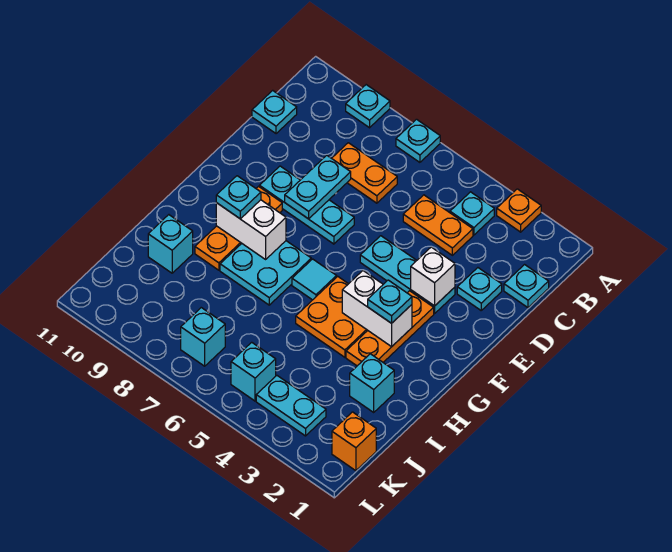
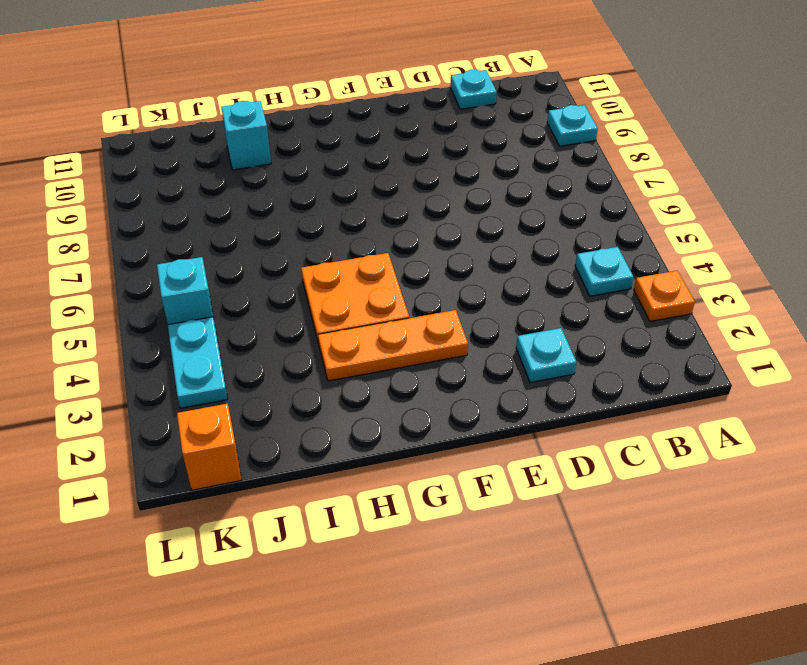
none -> cyan plate A7 level 1
none -> cyan plate C1 level 1
none -> orange plate C4:C5 level 1

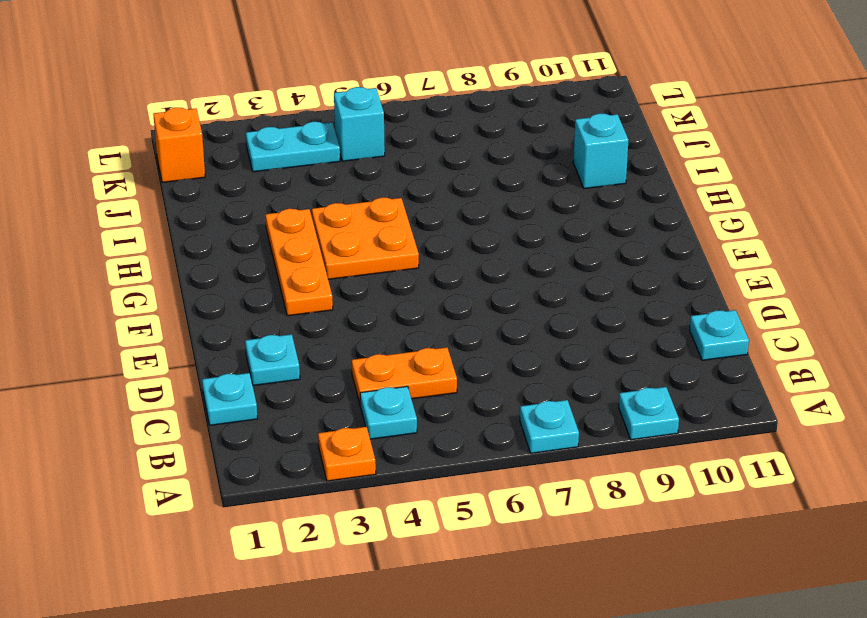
none -> orange plate C7:C8 level 1
none -> cyan plate E3:E5 level 1
none -> cyan plate E7:E9 level 1

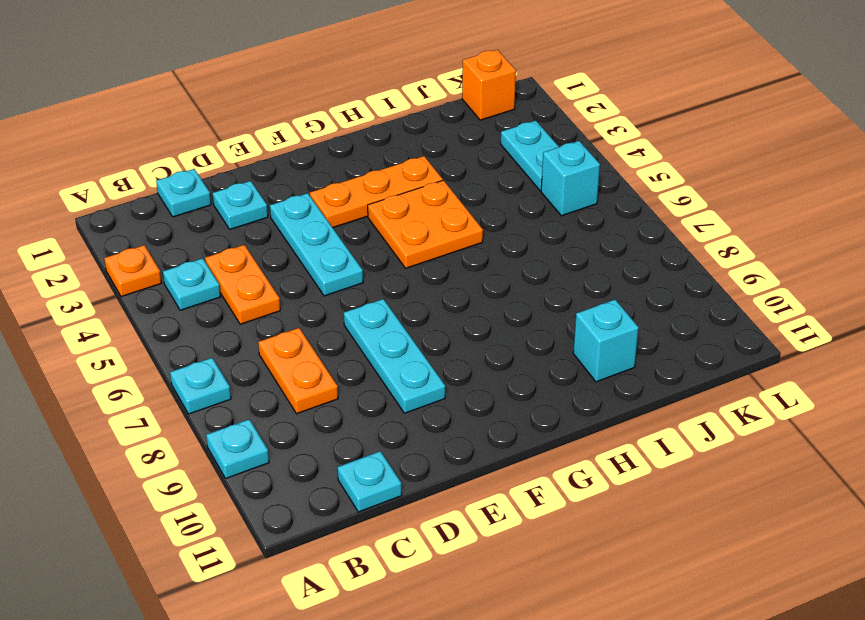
none -> orange plate F9:H9 level 1
none -> cyan tile G6 level 1
none -> cyan plate G7:H8 level 1

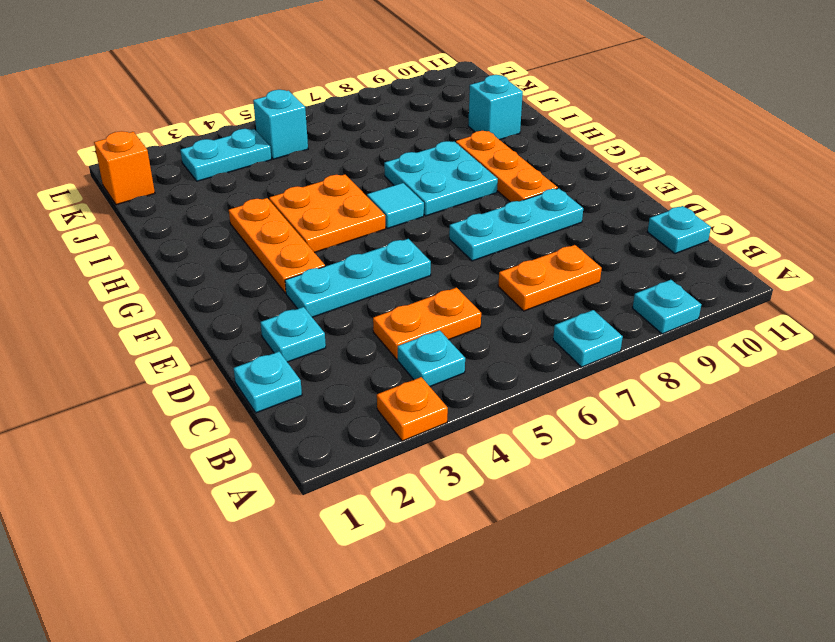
none -> cyan brick I2 level 1
none -> cyan brick K7 level 1
none -> cyan plate D8:E8 level 2

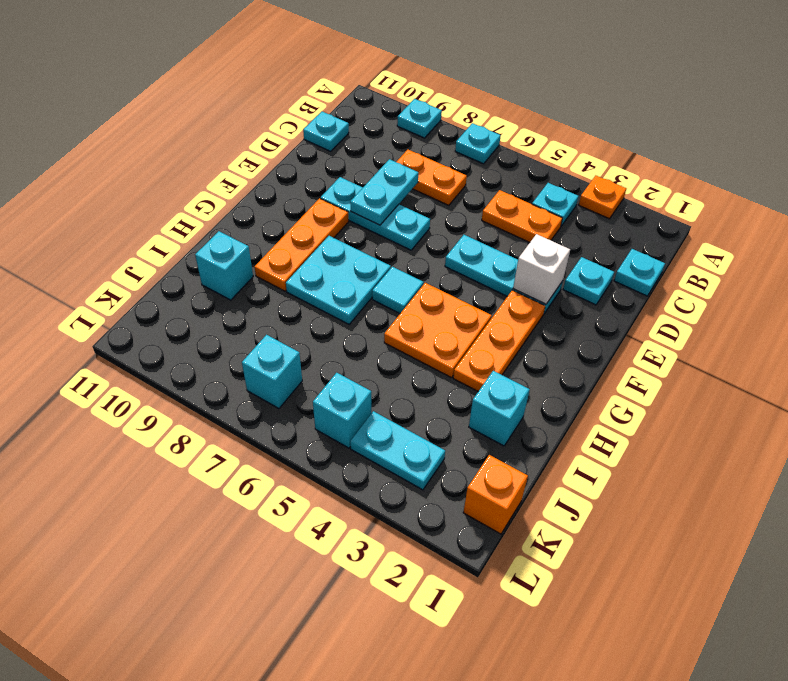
none -> white brick G3:G4 level 2
none -> white brick G8:G9 level 2
none -> cyan plate G3 level 3

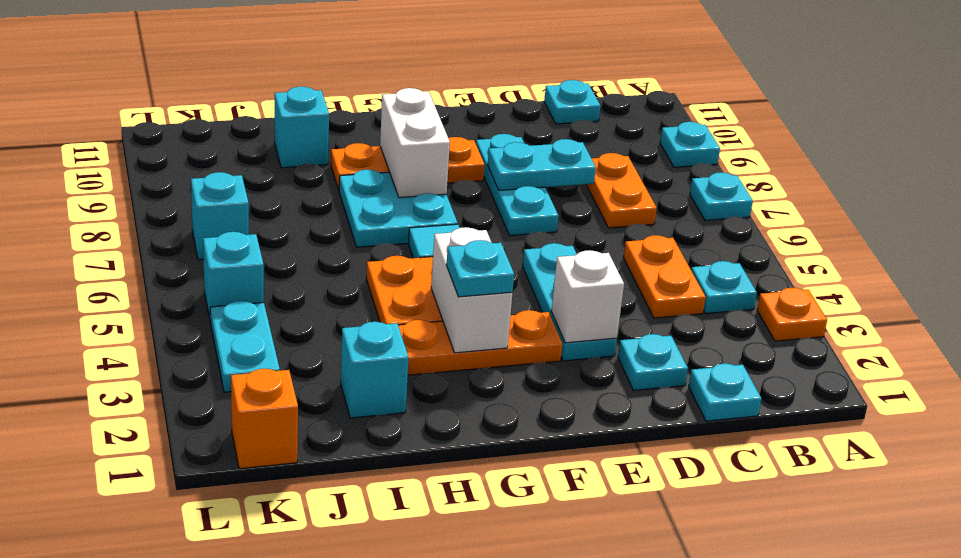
none -> cyan plate G9 level 3

